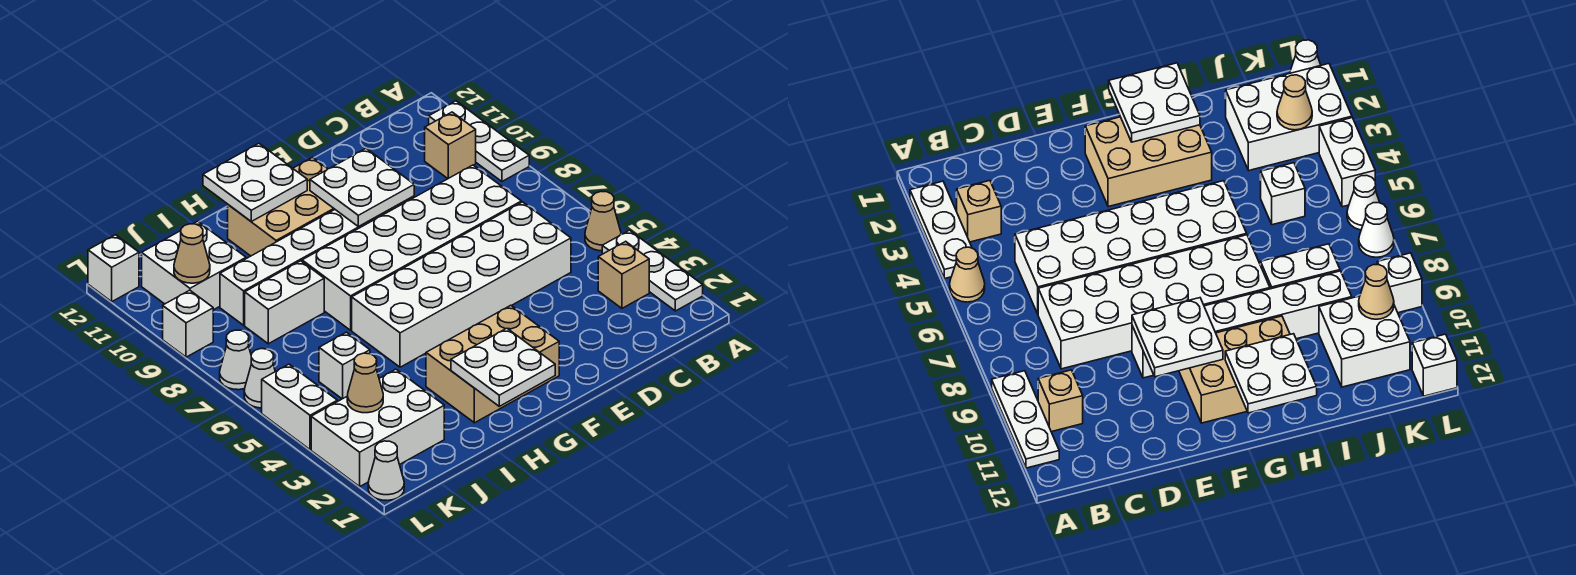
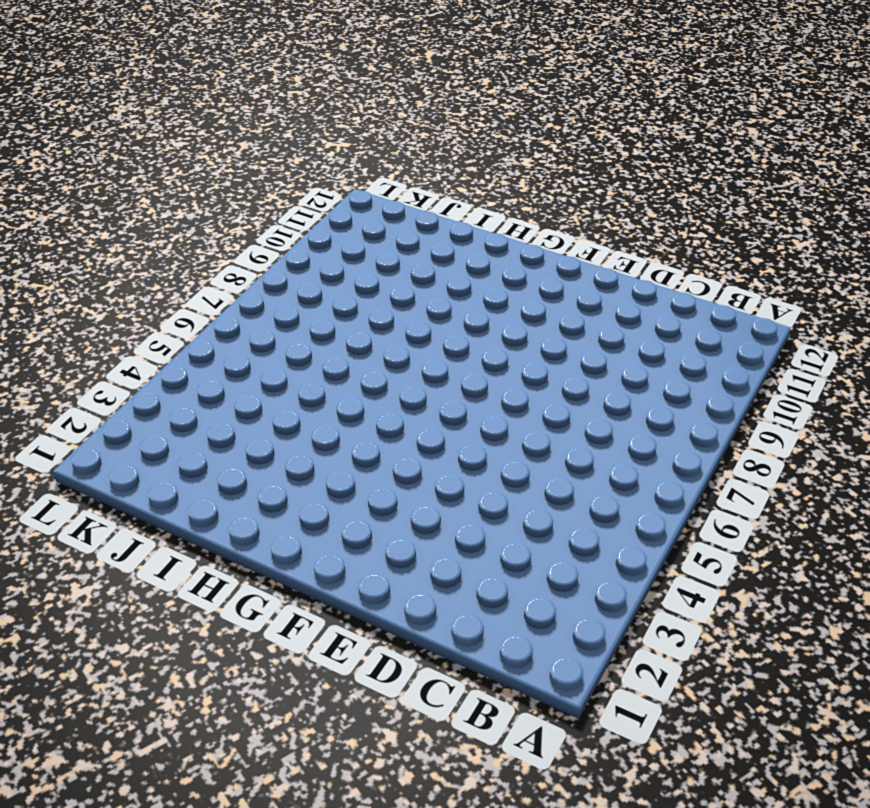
none -> white plate A2:A4 level 1
none -> tan cone A5 level 1
none -> white plate A9:A11 level 1

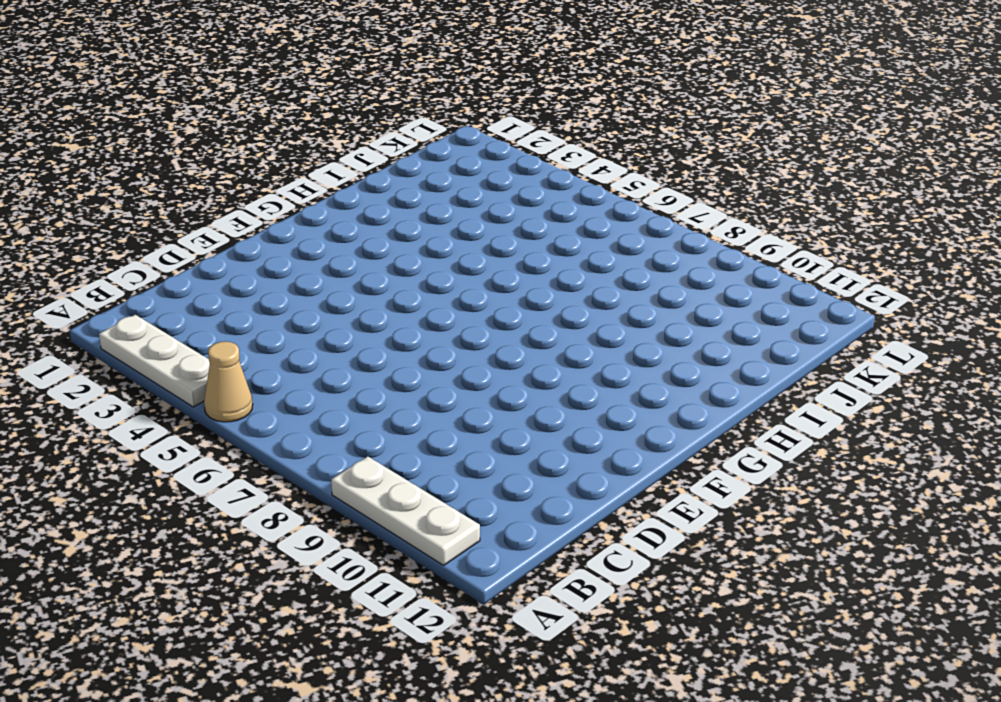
none -> tan brick B3 level 1
none -> tan brick B10 level 1
none -> white brick C5:H6 level 1

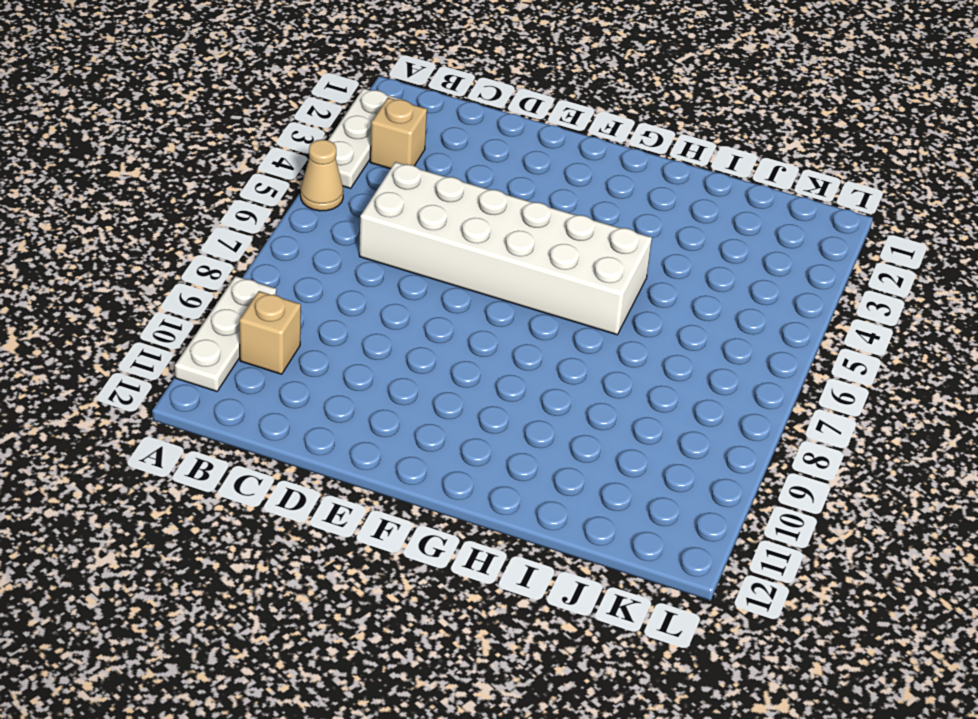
none -> white brick C7:H8 level 1
none -> white brick E9:J9 level 1
none -> tan brick F2:H3 level 1

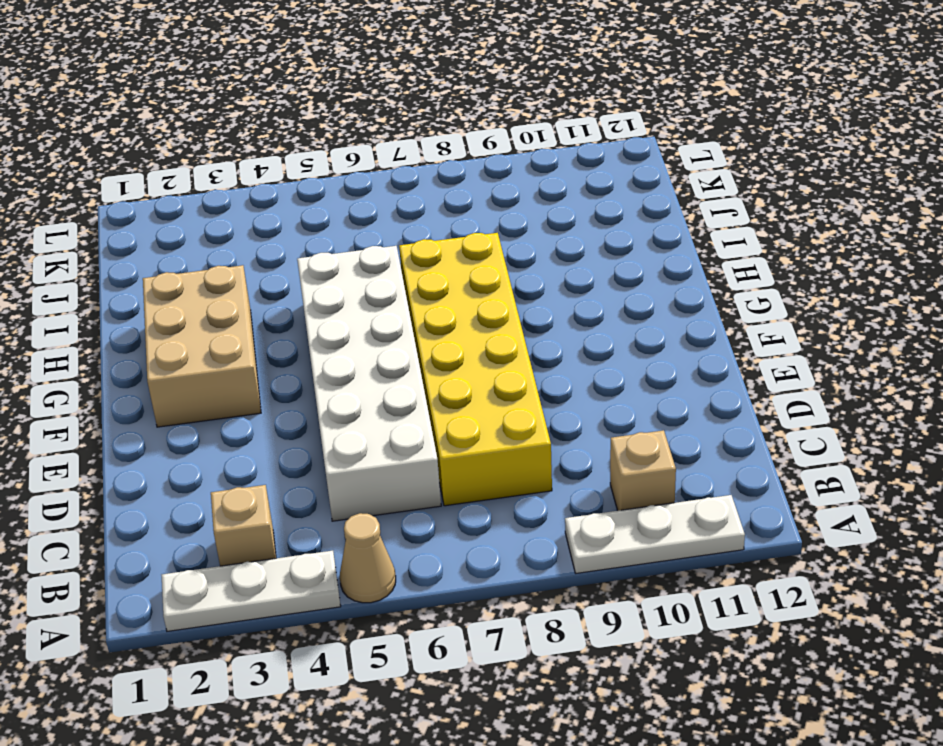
yellow brick C7:H8 level 1 -> white brick C7:H8 level 1
none -> white brick E9:J9 level 1
none -> tan brick F10:H11 level 1
none -> white brick I8:J8 level 1

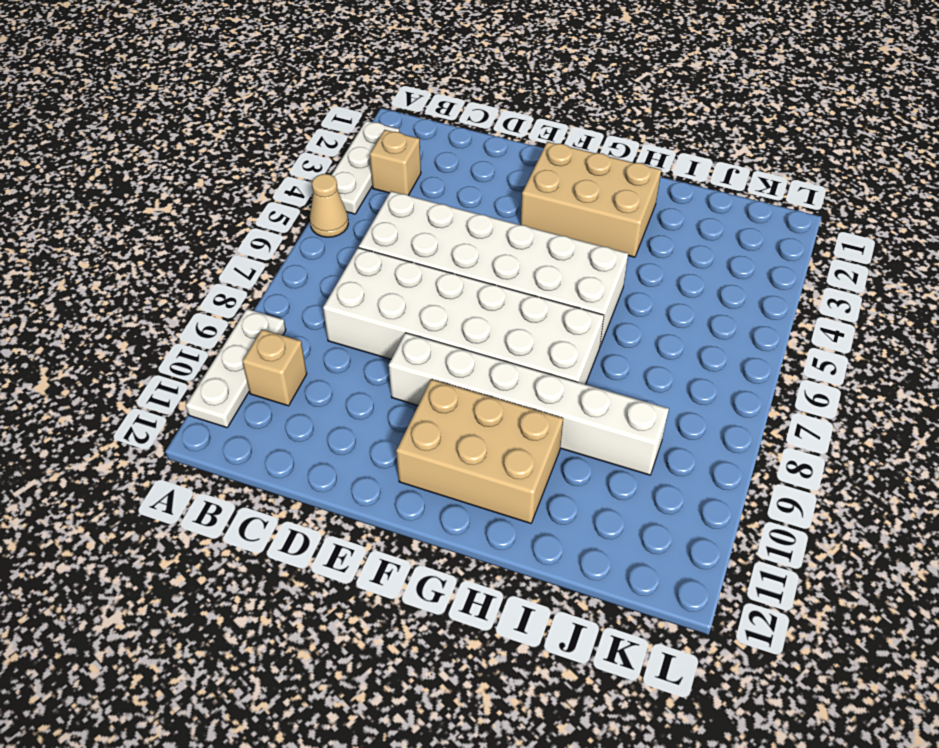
none -> white brick I8:J8 level 1
none -> white brick J2:L3 level 1
none -> white brick J5 level 1

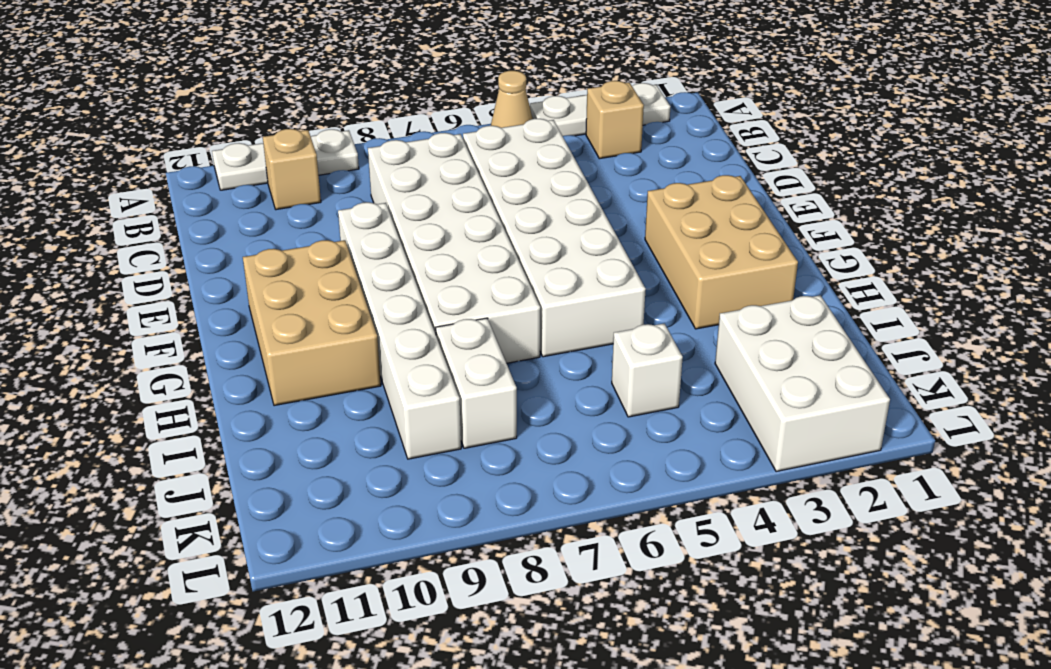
none -> white brick J10:K11 level 1
none -> white cone L1 level 1
none -> white brick L4:L5 level 1

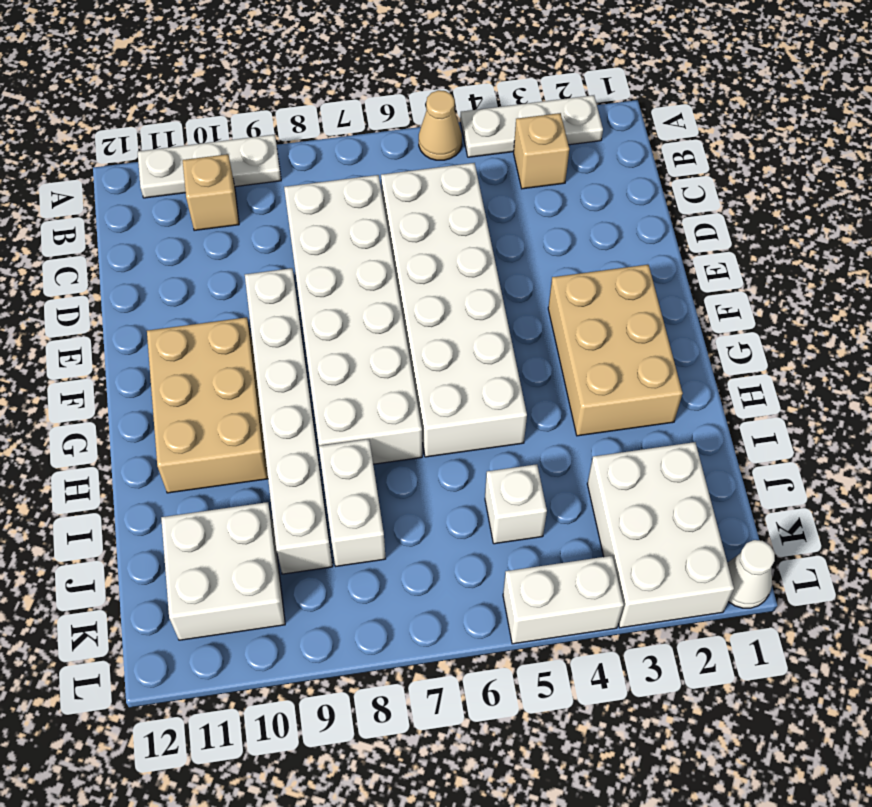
none -> white cone L6 level 1
none -> white cone L7 level 1
none -> white brick L9 level 1

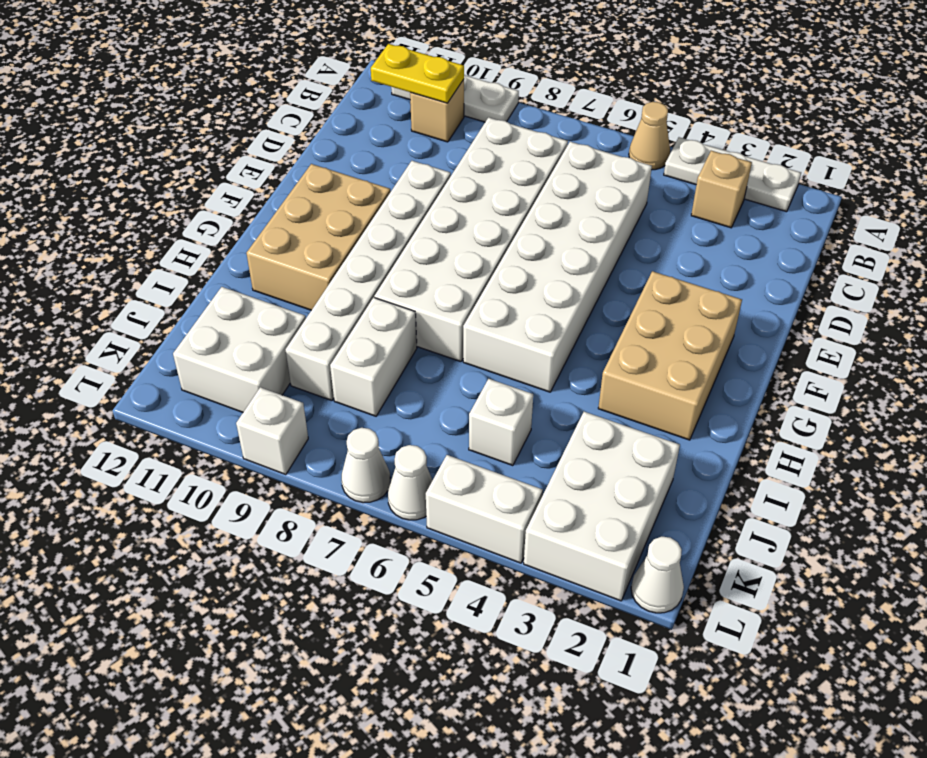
yellow plate B10:B11 level 2 -> none
none -> white brick L12 level 1
none -> white plate E9:F10 level 2
none -> white plate G1:H2 level 2

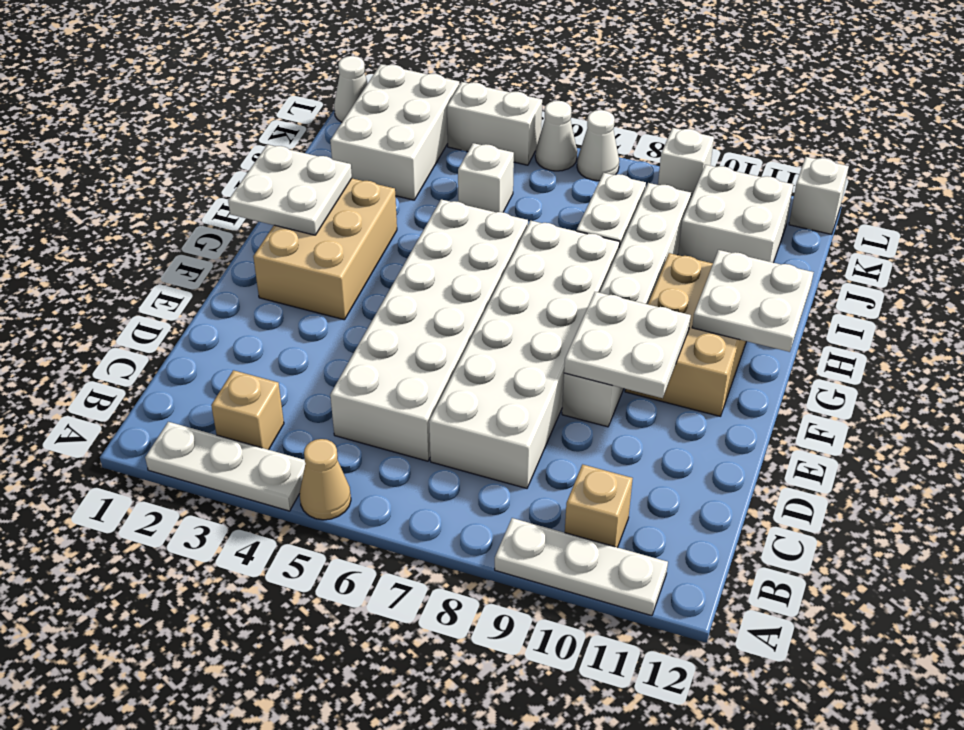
none -> tan cone K3 level 2
none -> tan cone K10 level 2

